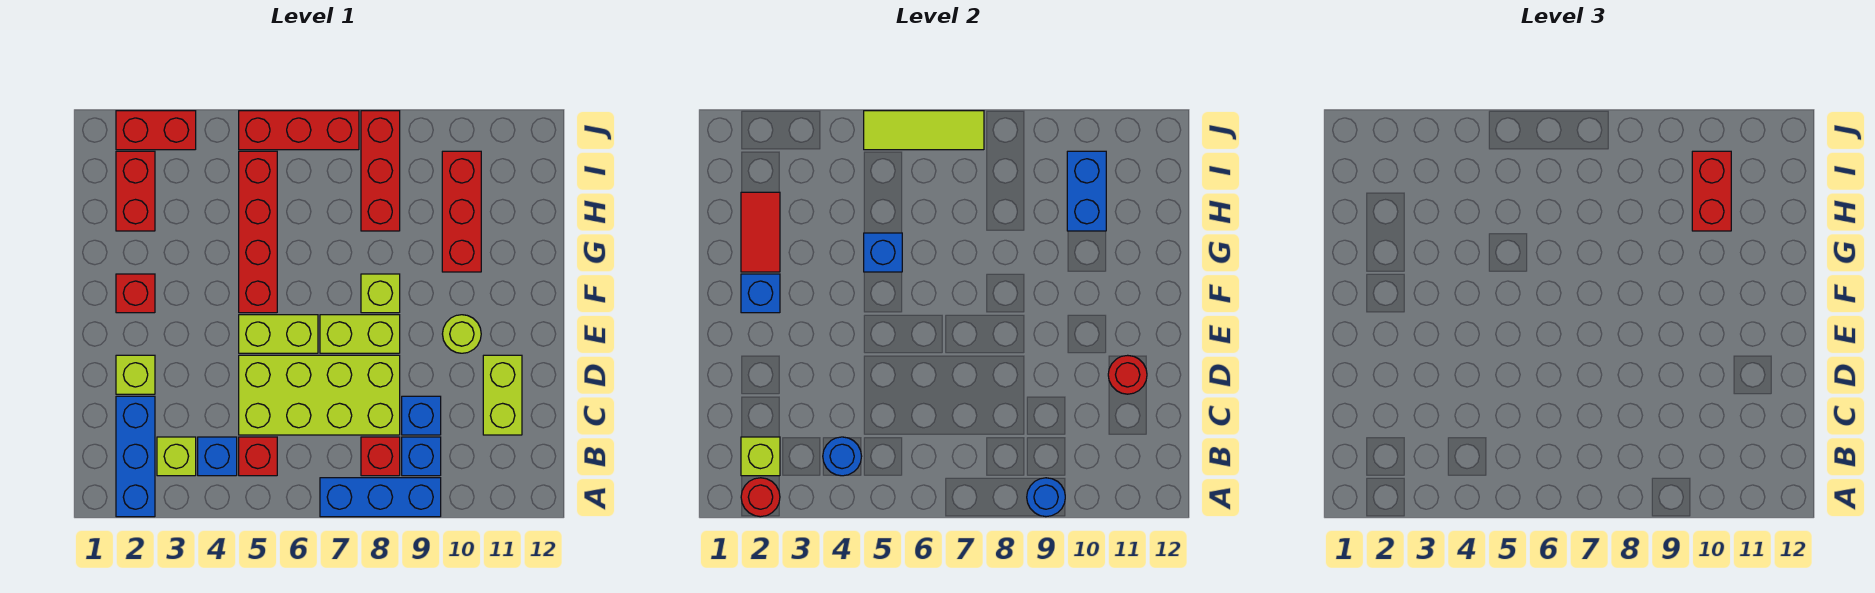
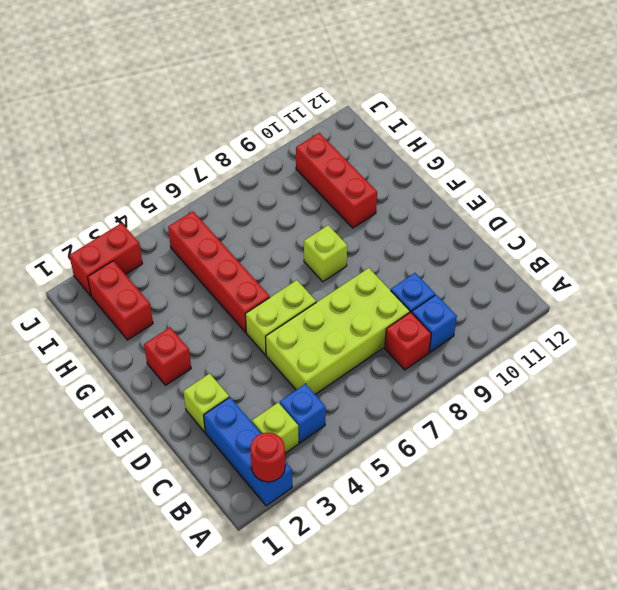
none -> blue brick A7:A9 level 1
none -> red brick B5 level 1
none -> lime brick C11:D11 level 1
none -> lime brick E7:E8 level 1

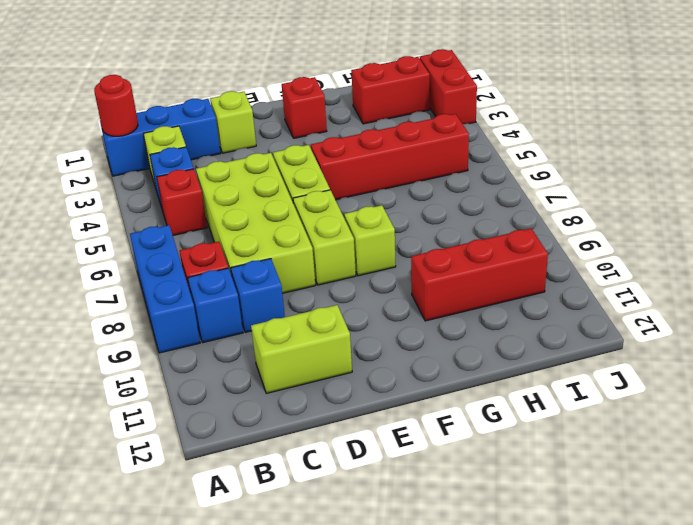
none -> lime round brick E10 level 1
none -> red brick H8:J8 level 1
none -> red brick J5:J7 level 1
none -> blue round brick A9 level 2

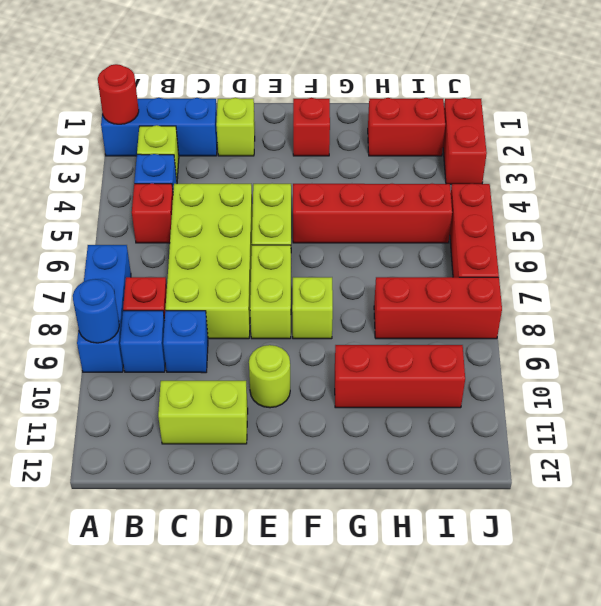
none -> lime brick B2 level 2
none -> blue round brick B4 level 2
none -> red round brick D11 level 2
none -> blue brick F2 level 2

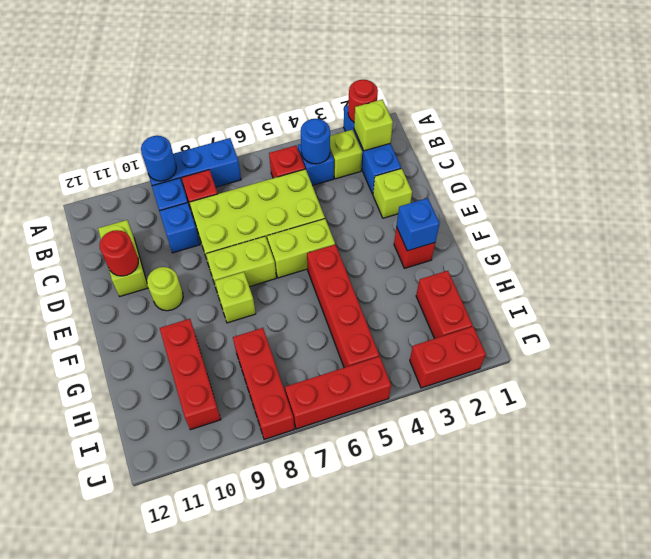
none -> red tile G2:H2 level 2
none -> blue brick G5 level 2
none -> blue brick H10:I10 level 2
none -> lime tile J5:J7 level 2

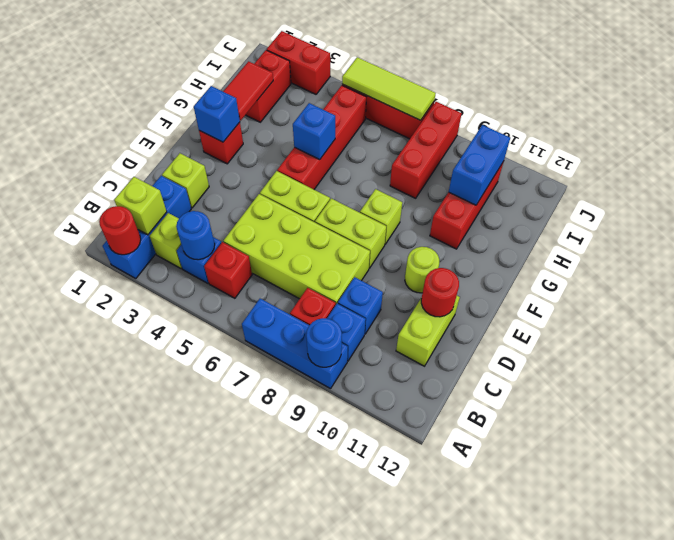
none -> red brick H10:I10 level 3

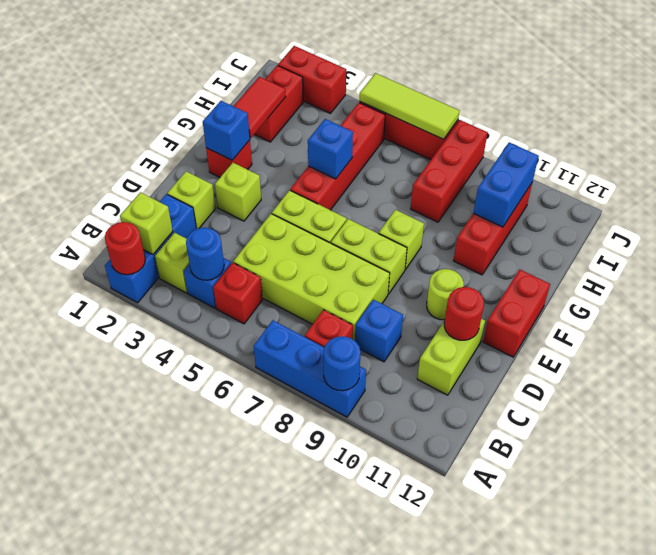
lime brick E3 level 1 -> none
red brick E12:F12 level 1 -> red brick H10:I10 level 3
none -> blue brick B9 level 1

